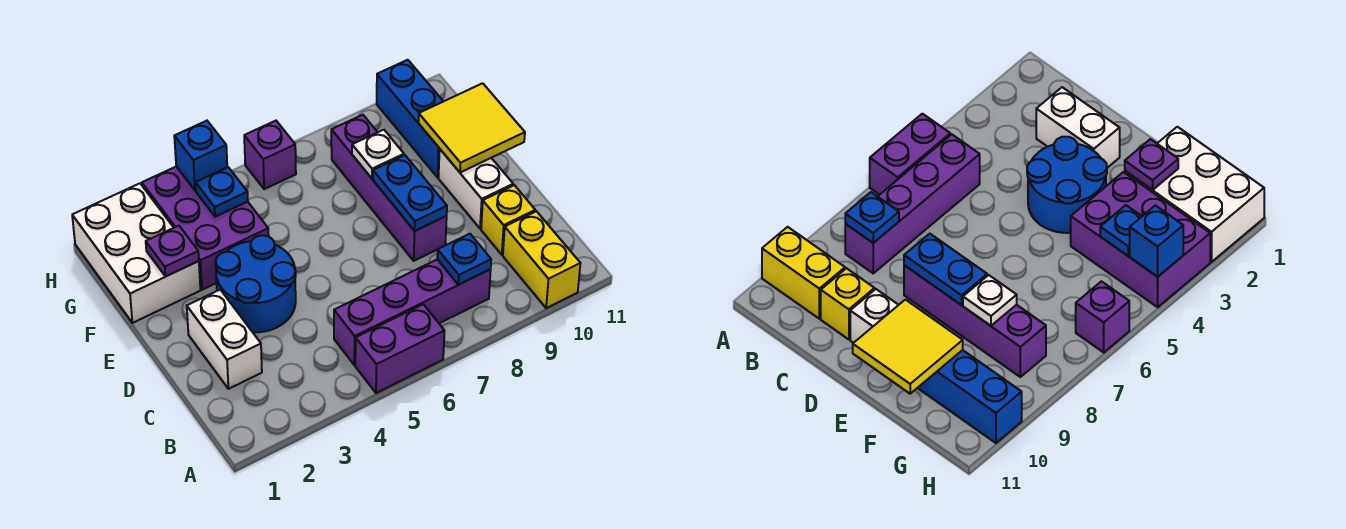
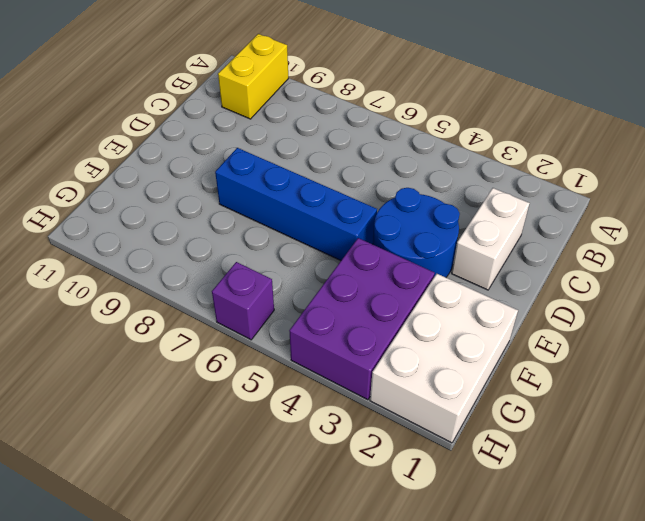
blue brick E5:E8 level 1 -> purple brick D8:G8 level 1
none -> purple brick A5:A6 level 1
none -> purple brick B5:B8 level 1
none -> yellow brick C10 level 1

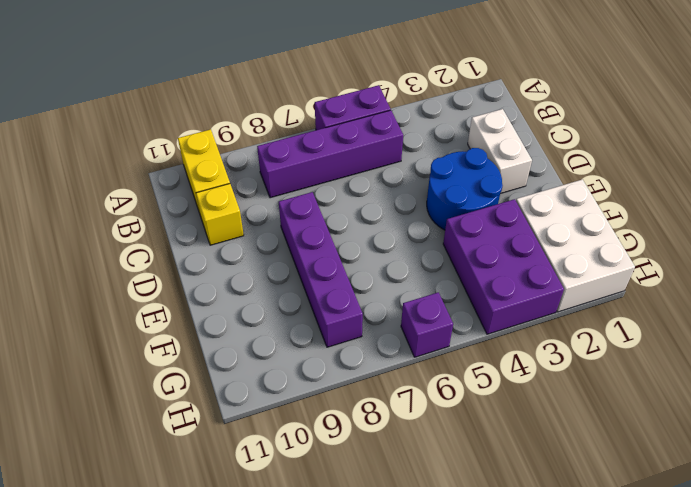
none -> white brick D10:E10 level 1
none -> blue brick F10:H10 level 1
none -> blue plate B8 level 2

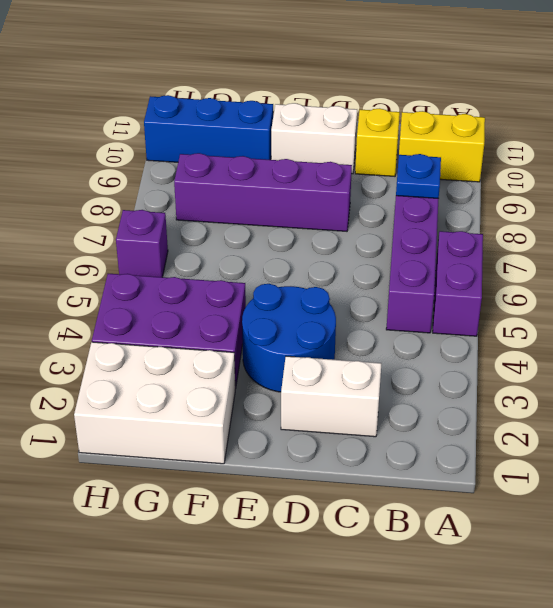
none -> blue plate D8:E8 level 2
none -> yellow tile E10:F11 level 2
none -> purple plate F2 level 2

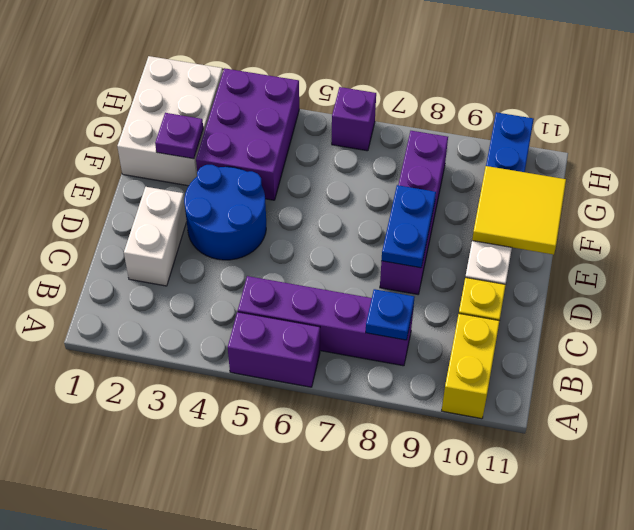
none -> white plate F8 level 2
none -> blue plate G4 level 2
none -> blue brick H4 level 2

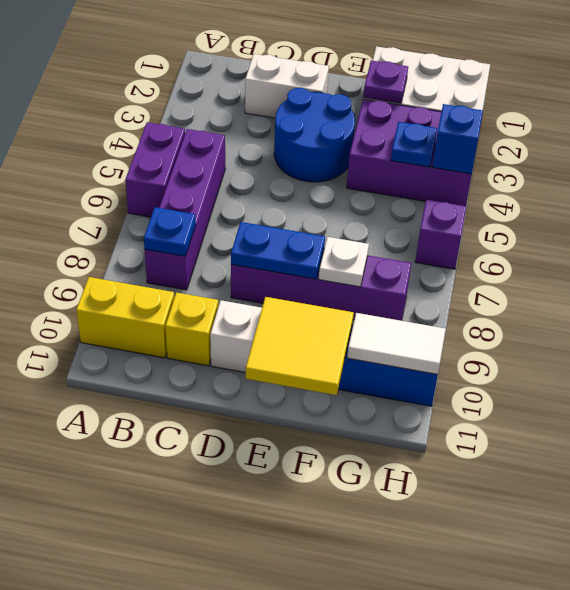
white tile G10:H10 level 2 -> none

